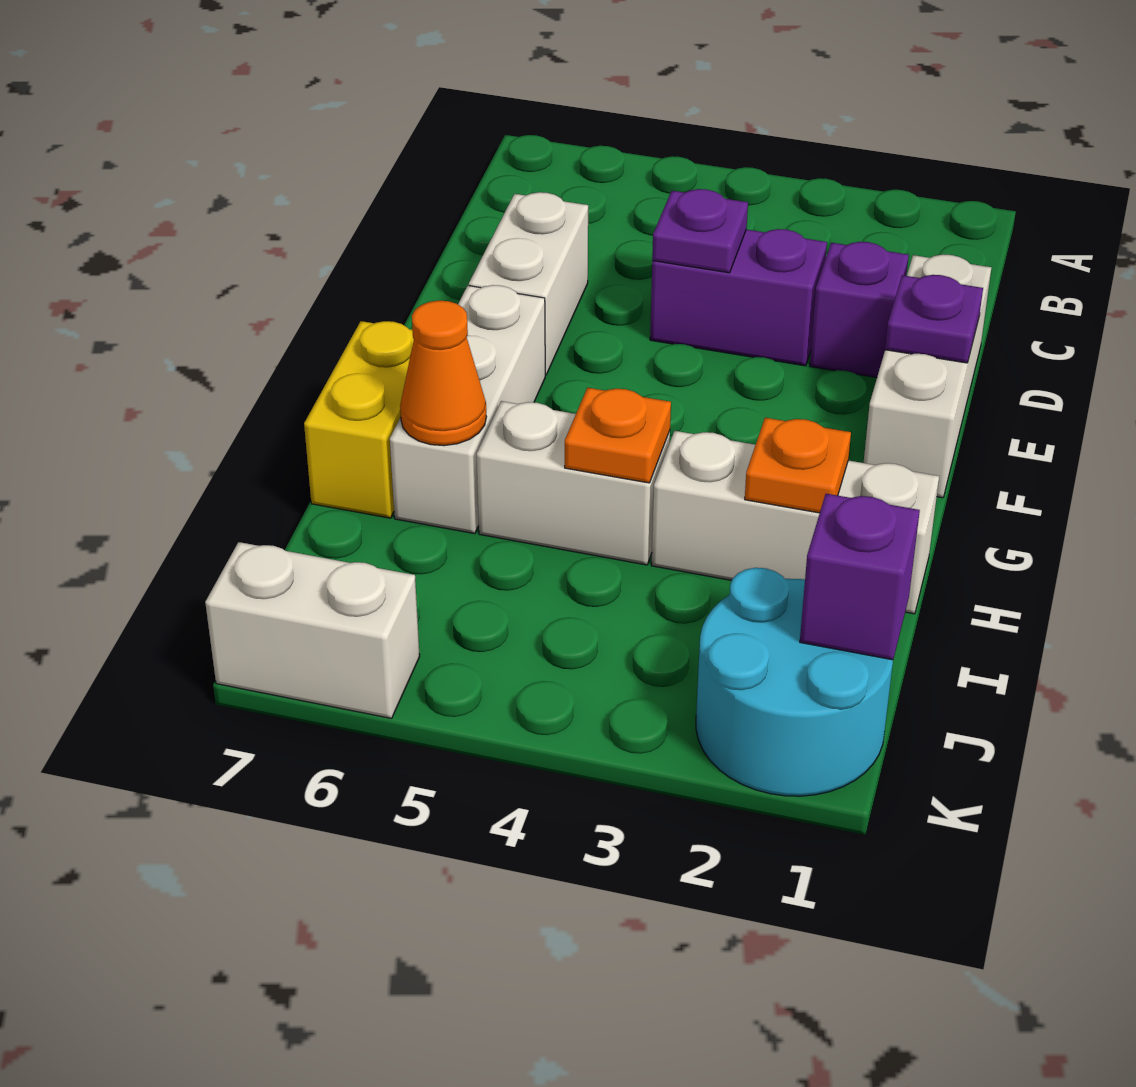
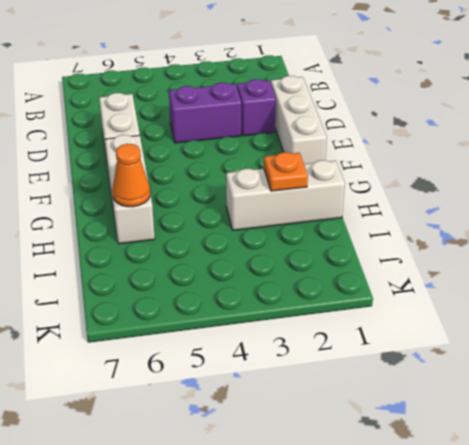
none -> yellow brick G7:H7 level 1
none -> white brick H4:H5 level 1
none -> cyan round brick J1:K2 level 1

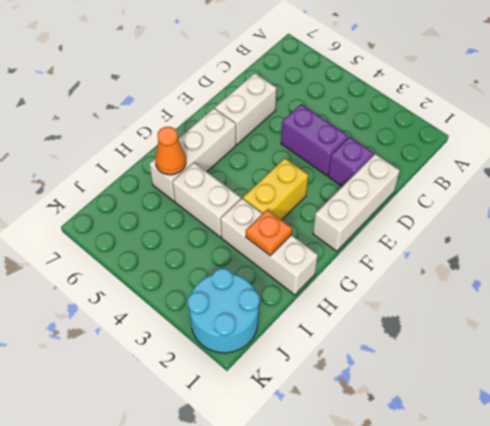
yellow brick F3:G3 level 1 -> yellow brick G7:H7 level 1
none -> white brick K6:K7 level 1
none -> purple plate D4 level 2
none -> purple plate E1 level 2

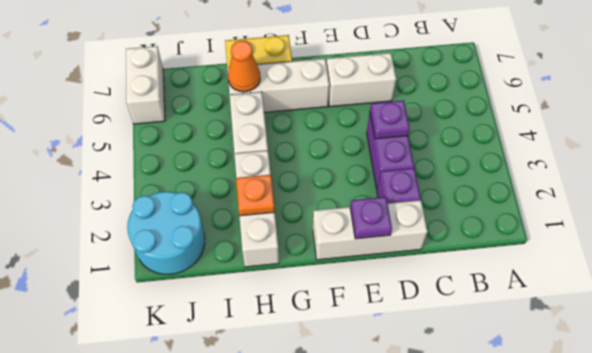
none -> orange plate H4 level 2
none -> purple brick J1 level 2

